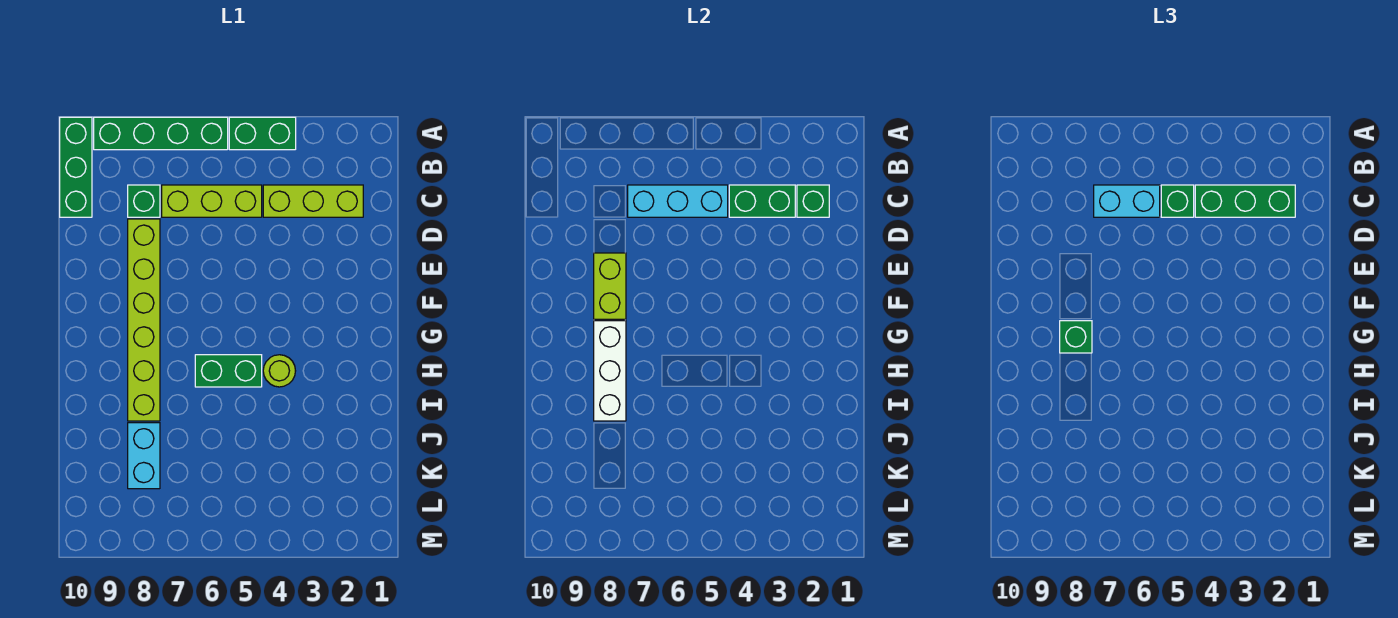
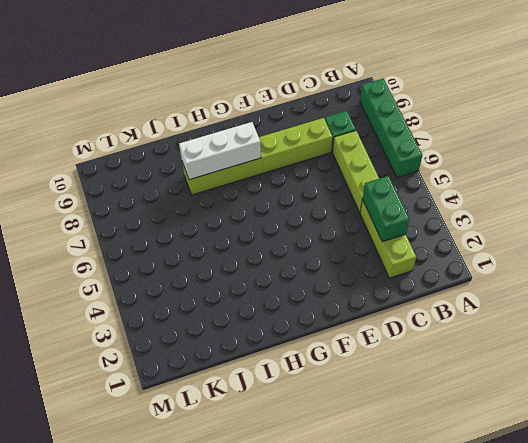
none -> green brick A4:A5 level 1
none -> green brick A10:C10 level 1
none -> lime round brick H4 level 1

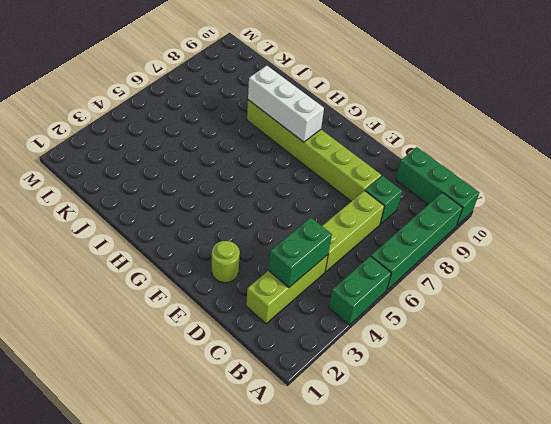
lime round brick E2 level 1 -> lime round brick H4 level 1
none -> green brick H5:H6 level 1
none -> cyan brick J8:K8 level 1
none -> green brick C2 level 2

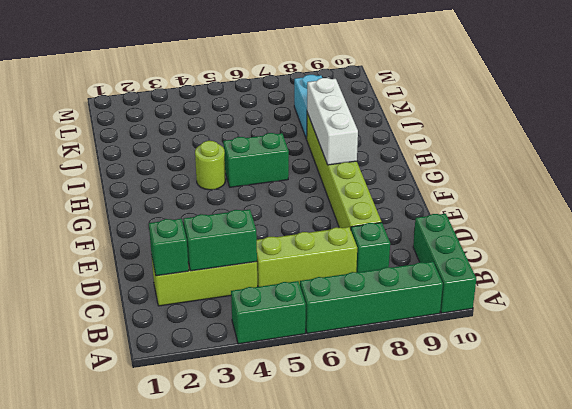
none -> cyan brick C5:C7 level 2
none -> lime brick E8:F8 level 2
none -> green brick C2:C4 level 3

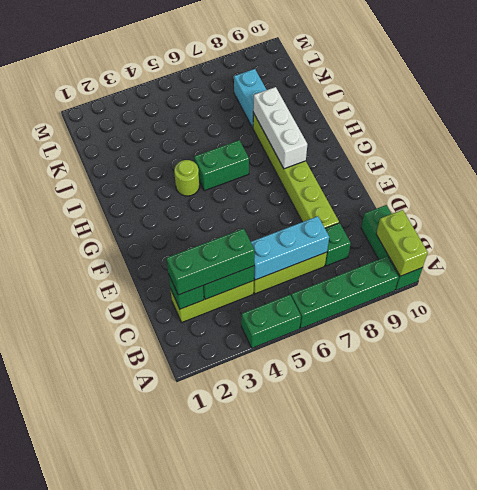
lime brick A10:B10 level 2 -> lime brick E8:F8 level 2
none -> green brick C5 level 3
none -> cyan brick C6:C7 level 3
none -> green brick G8 level 3

